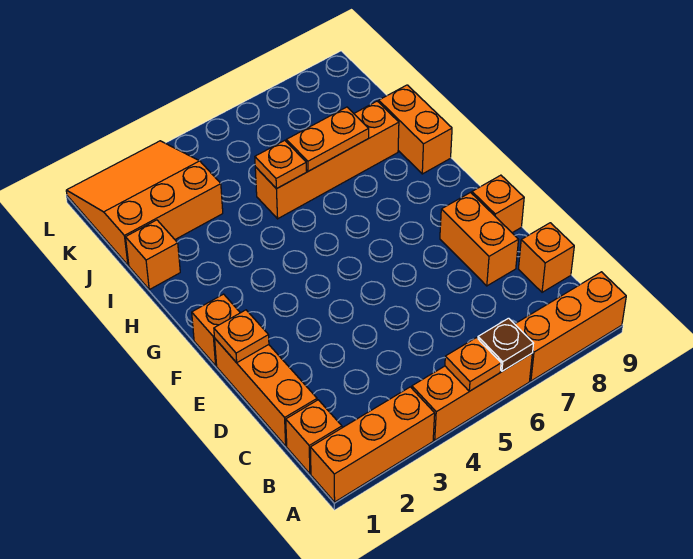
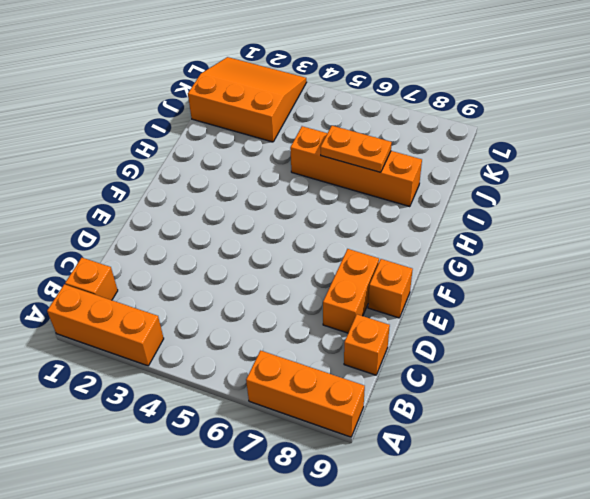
none -> orange brick A4:A6 level 1
none -> orange brick C1:E1 level 1
none -> orange brick F1 level 1

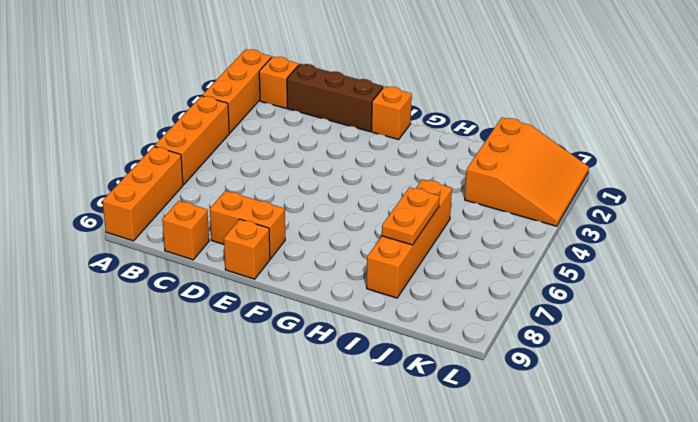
brown brick C1:E1 level 1 -> orange brick C1:E1 level 1
none -> orange brick H9:I9 level 1
none -> orange brick I1 level 1
none -> orange plate A5 level 2

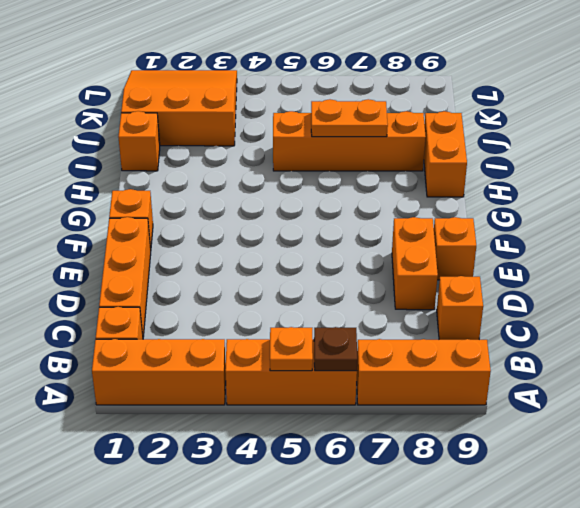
none -> orange plate E1 level 2
none -> orange plate I5 level 2

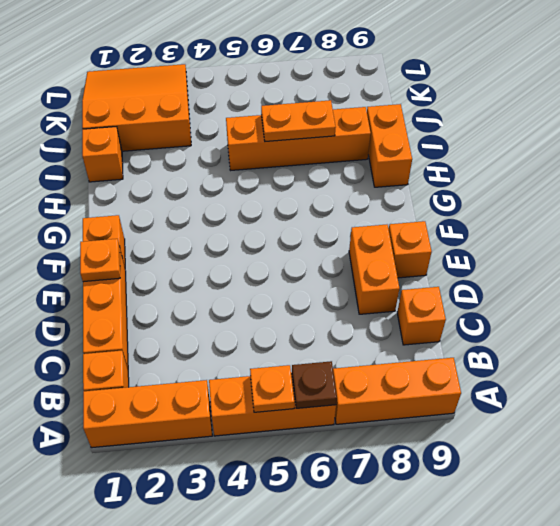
none -> orange plate I5 level 2

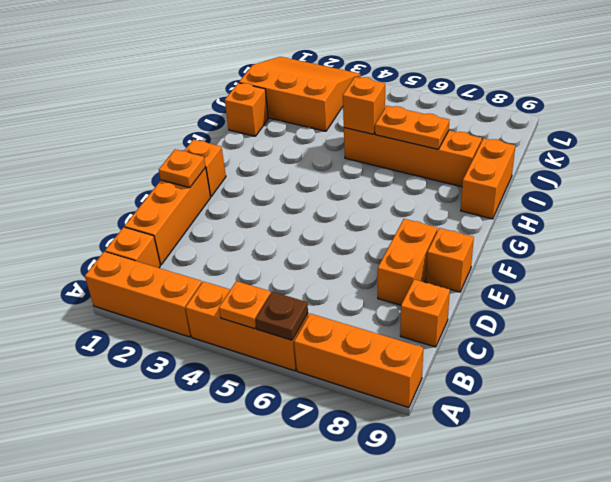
orange brick I5 level 2 -> orange plate I5 level 2

